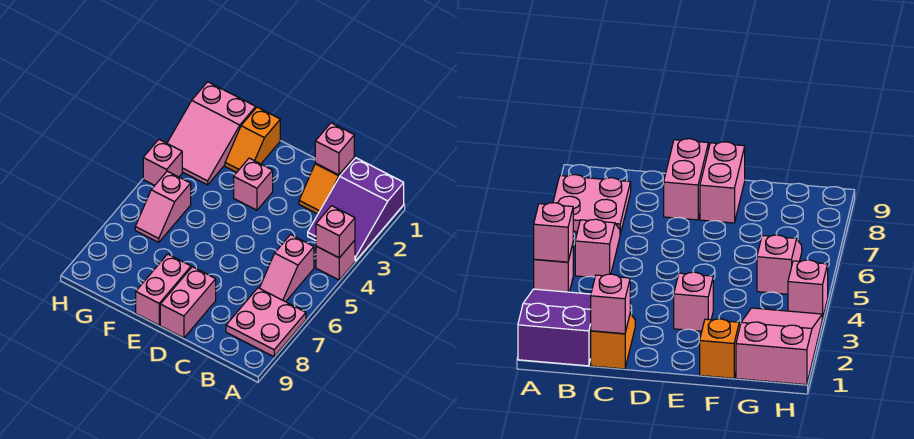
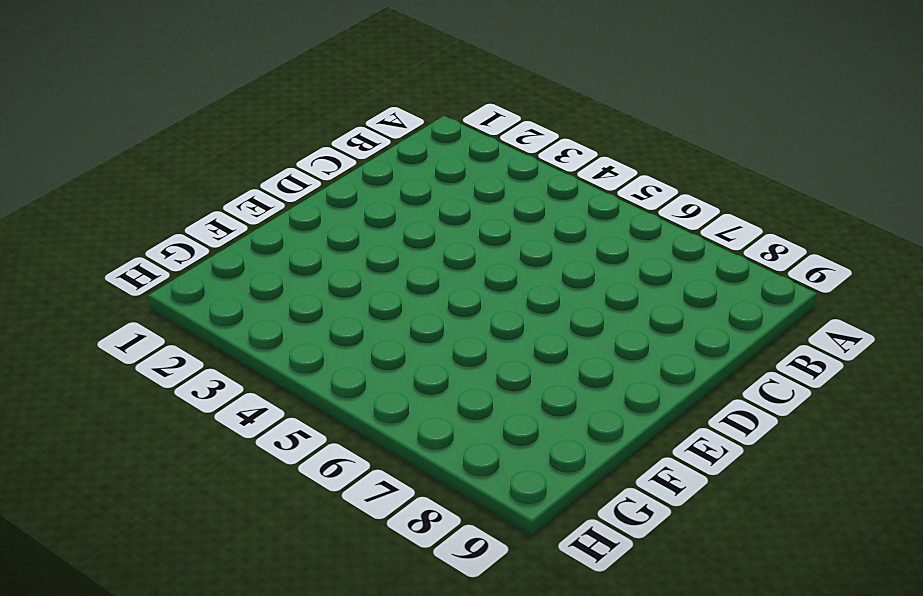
none -> purple slope A1:B3 level 1 top 1
none -> pink brick A4 level 1
none -> pink plate A7:B8 level 1

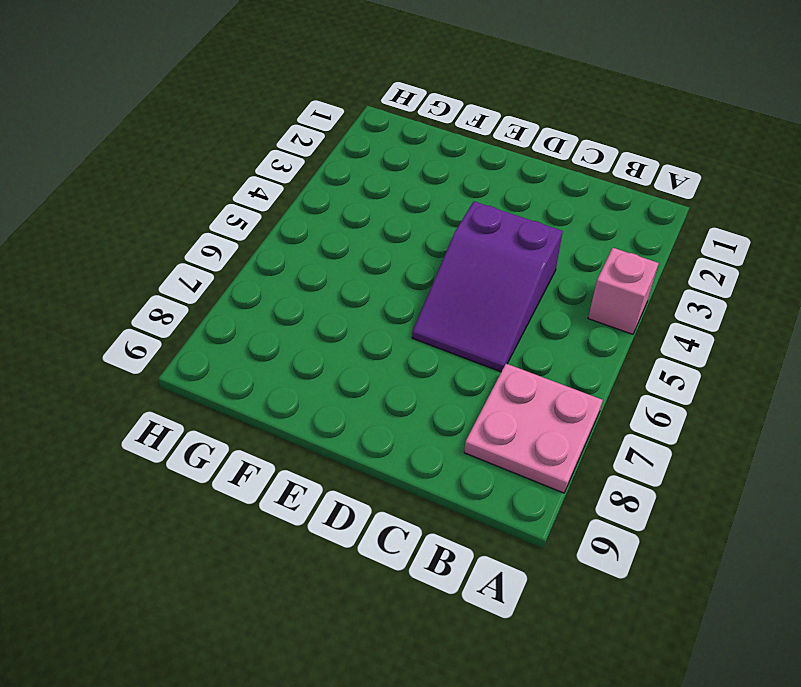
purple slope C4:D6 level 1 top 4 -> purple slope A1:B3 level 1 top 1
none -> pink slope B5:B6 level 1 top 5
none -> orange slope C1:C2 level 1 top 1
none -> pink brick D8:D9 level 1

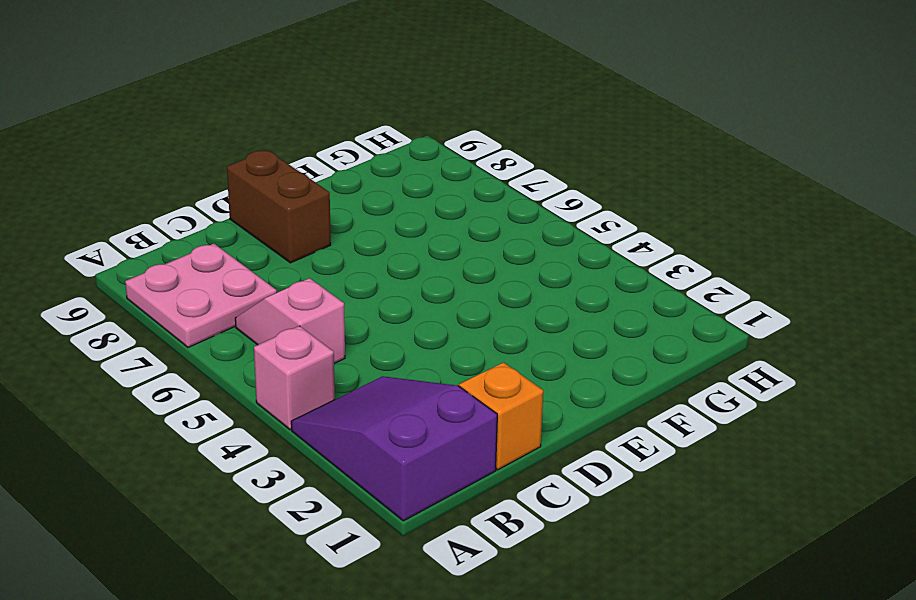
brown brick D8:D9 level 1 -> pink brick D8:D9 level 1
none -> pink brick E3 level 1
none -> pink brick E8:E9 level 1
none -> orange slope F1:F2 level 1 top 1

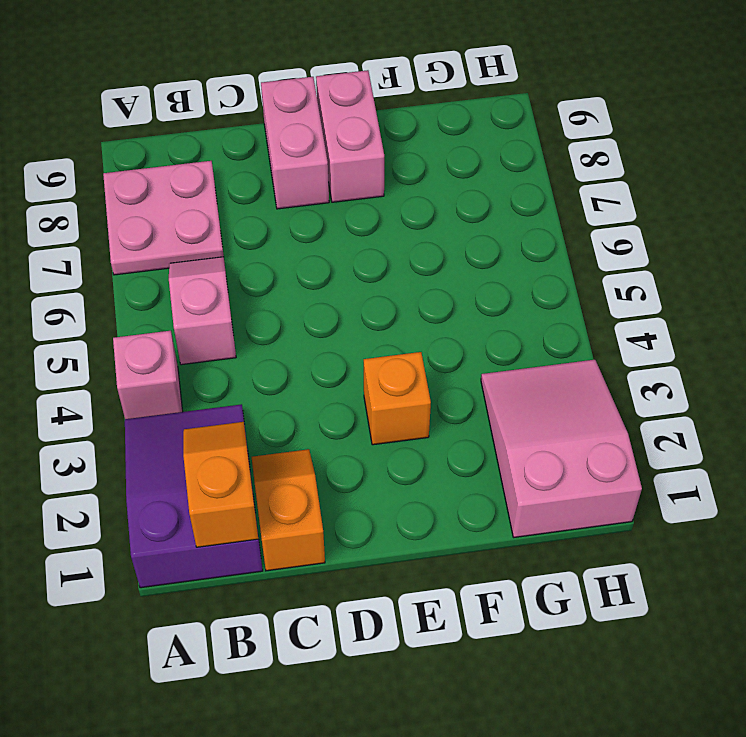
orange slope B1:B2 level 2 top 1 -> orange slope F1:F2 level 1 top 1
orange brick E3 level 1 -> pink brick E3 level 1
none -> pink slope G5:G6 level 1 top 5
none -> pink brick H4 level 1
none -> pink brick A4 level 2

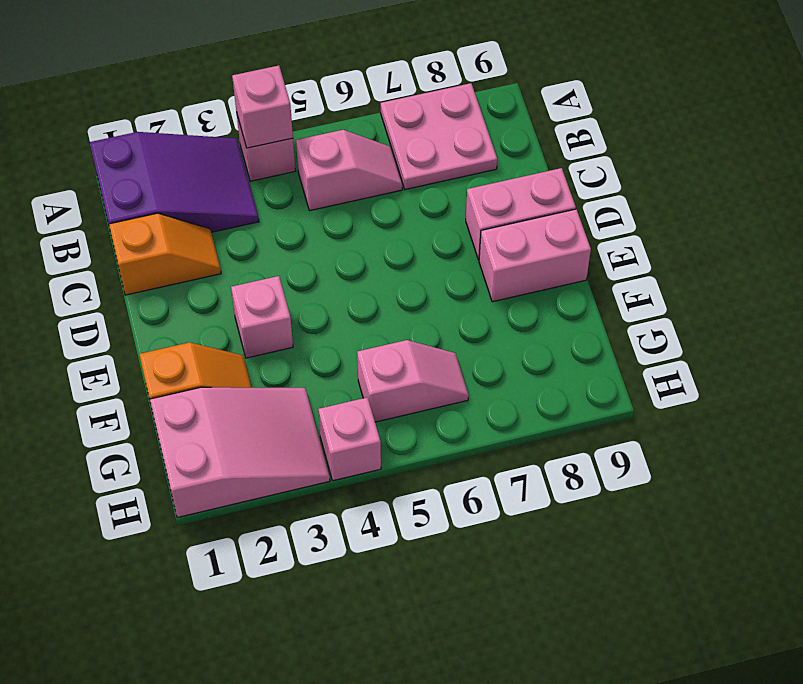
none -> pink brick C1 level 2

